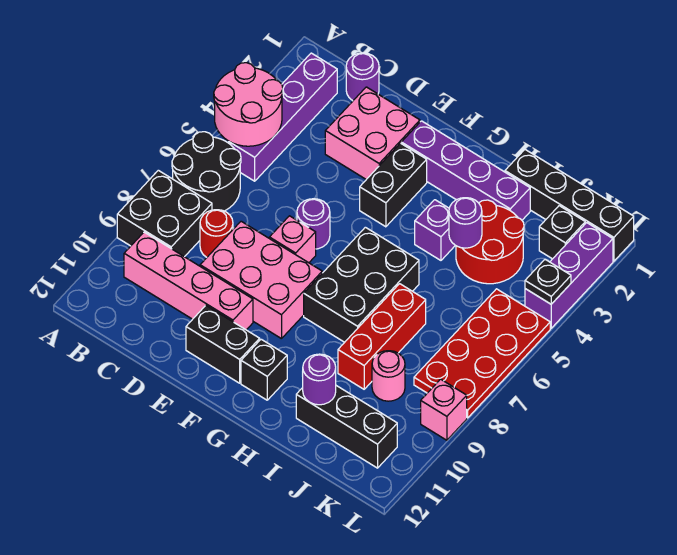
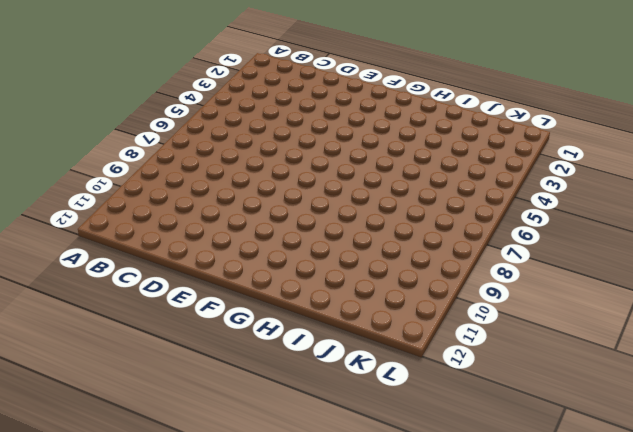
none -> black round brick A6:B7 level 1
none -> black brick A8:B9 level 1
none -> purple brick B2:B5 level 1

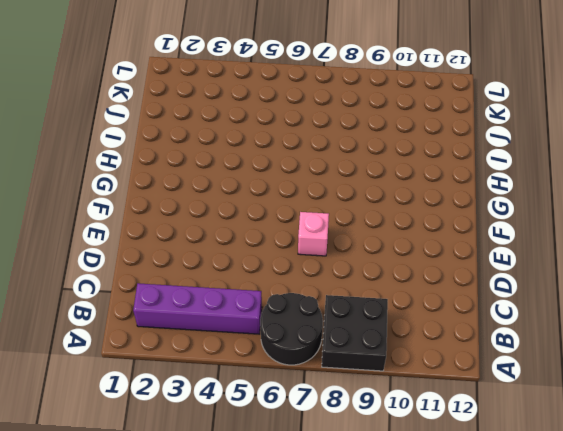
none -> pink brick B10:E10 level 1
none -> purple round brick C1 level 1
none -> red round brick C8 level 1

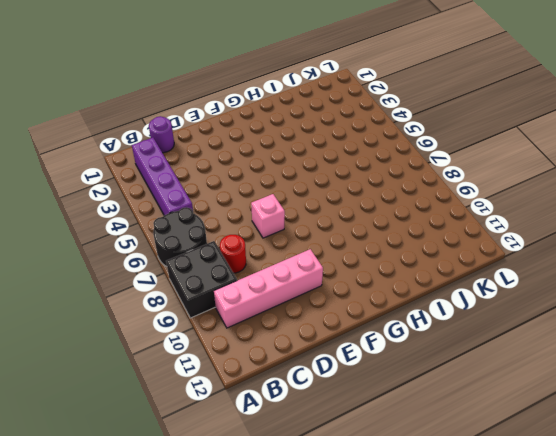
none -> pink brick D2:E3 level 1
none -> pink brick D8:F9 level 1
none -> purple round brick E6 level 1

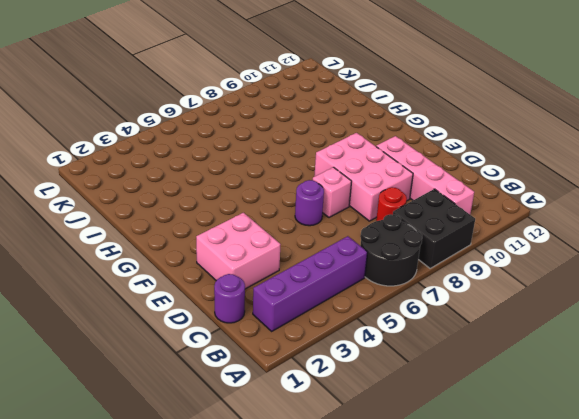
none -> black brick E11:F11 level 1
none -> purple brick F2:I2 level 1
none -> black brick F3:F4 level 1

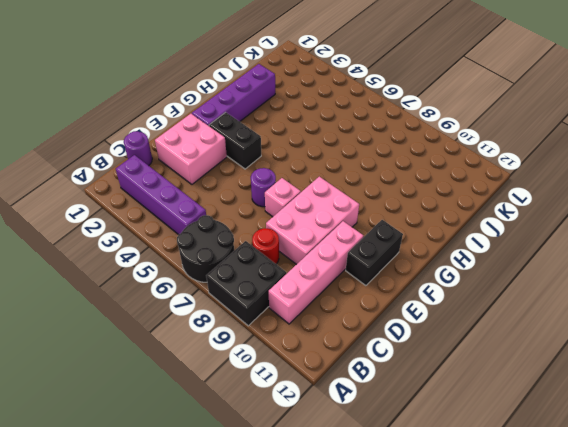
none -> black brick G6:H8 level 1
none -> black brick G11 level 1
none -> purple brick H4 level 1

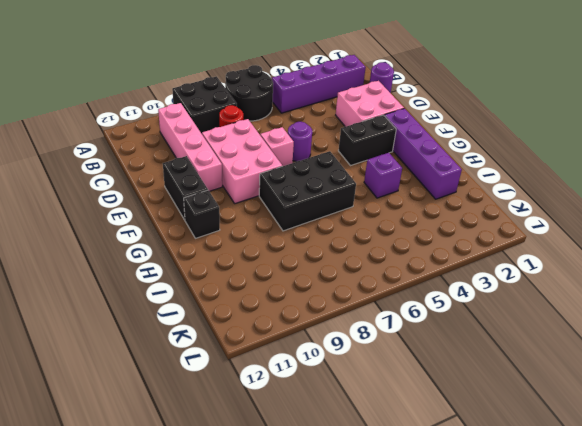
none -> black brick I1:L1 level 1
none -> red round brick I3:J4 level 1
none -> red brick I7:I9 level 1

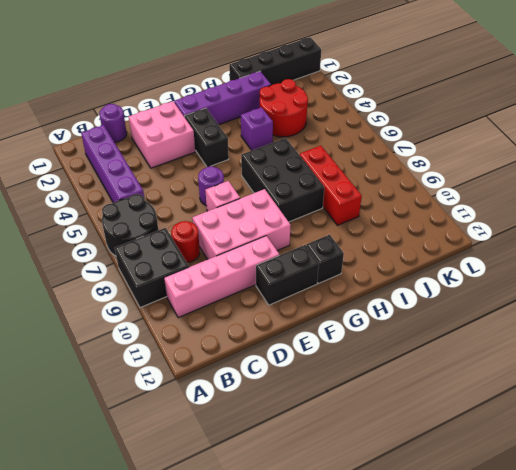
none -> black brick I11:K11 level 1
none -> pink round brick J9 level 1
none -> black brick K2 level 1

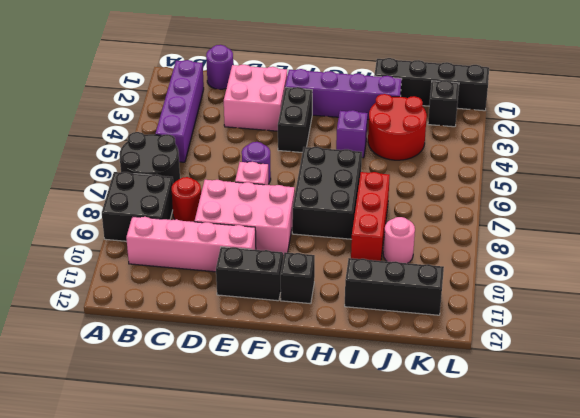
none -> red plate K5:L8 level 1
none -> purple brick L2:L4 level 1
none -> pink brick L9 level 1

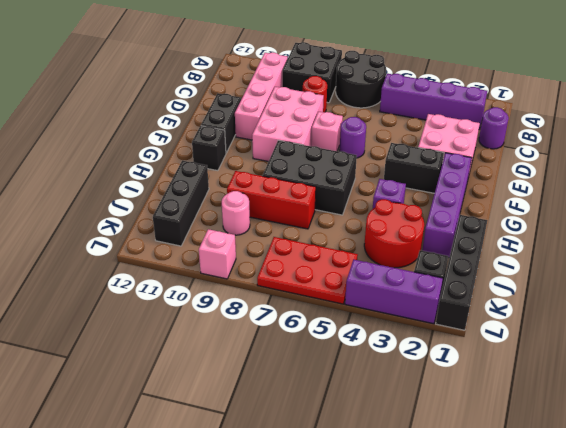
red plate K5:L7 level 1 -> red plate K5:L8 level 1
none -> pink round brick A4:B5 level 2
none -> purple round brick I4 level 2
none -> purple round brick I11 level 2

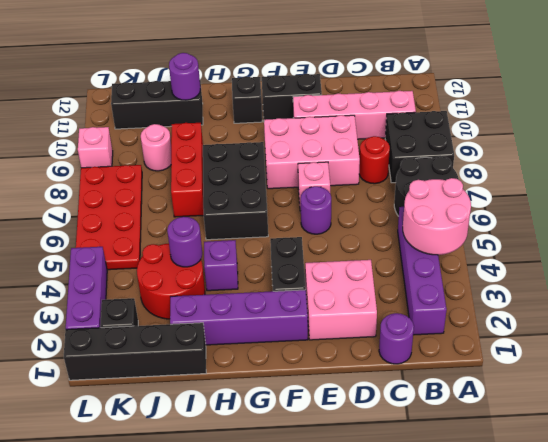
none -> black plate L4 level 2

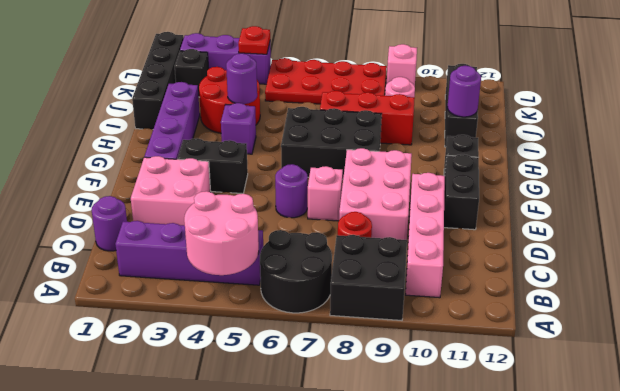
red plate L4 level 2 -> black plate L4 level 2

